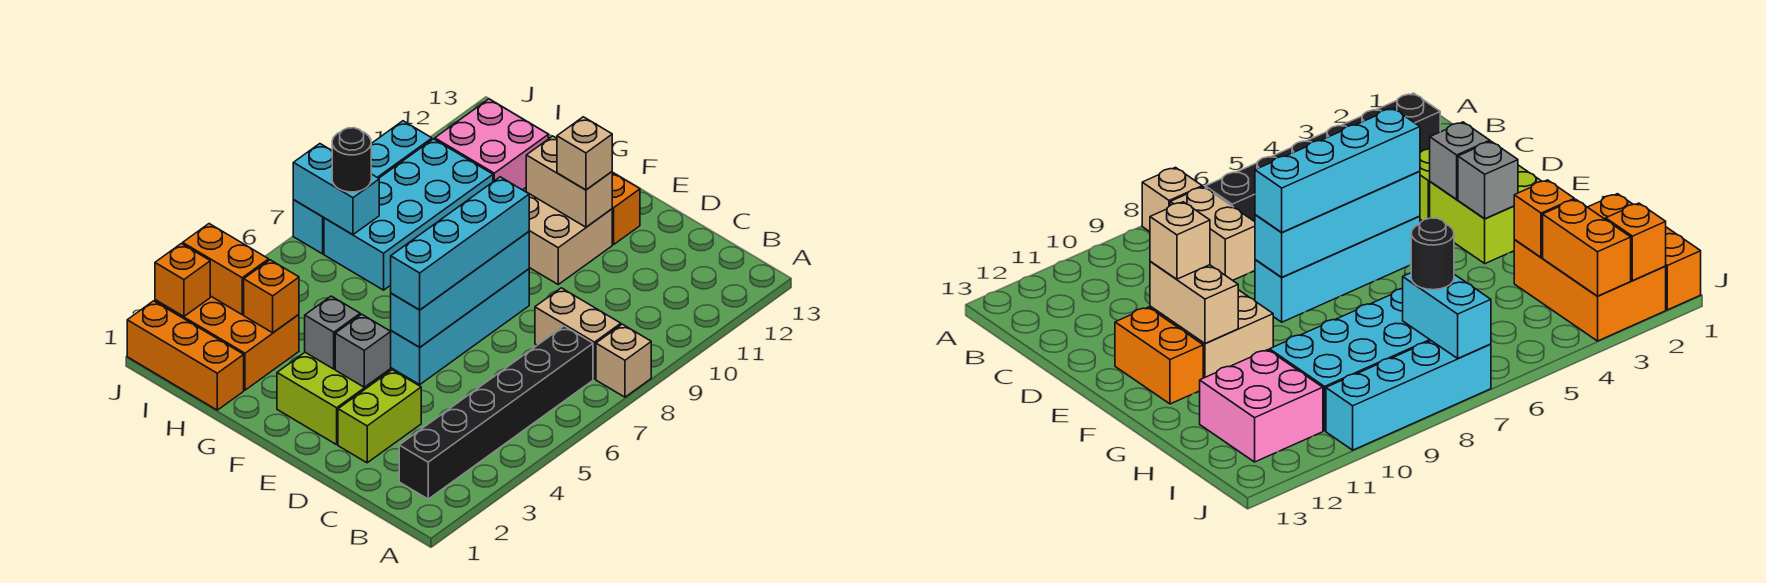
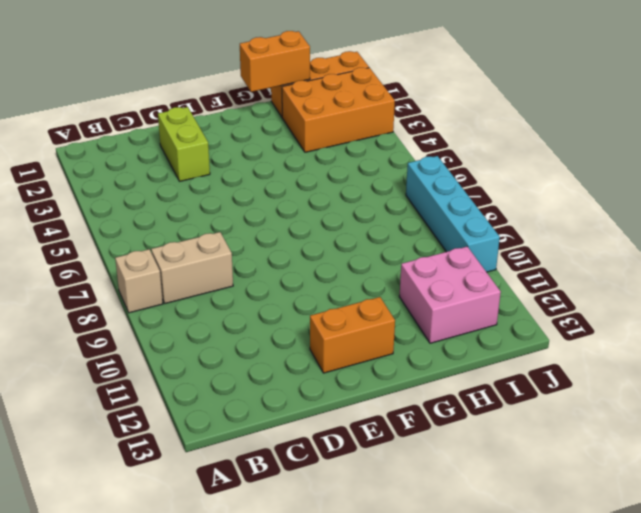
orange brick G1:H1 level 2 -> orange brick I3:J3 level 2
none -> black brick B2:B7 level 1
none -> lime brick E2:F3 level 1
none -> cyan brick E5:E8 level 1

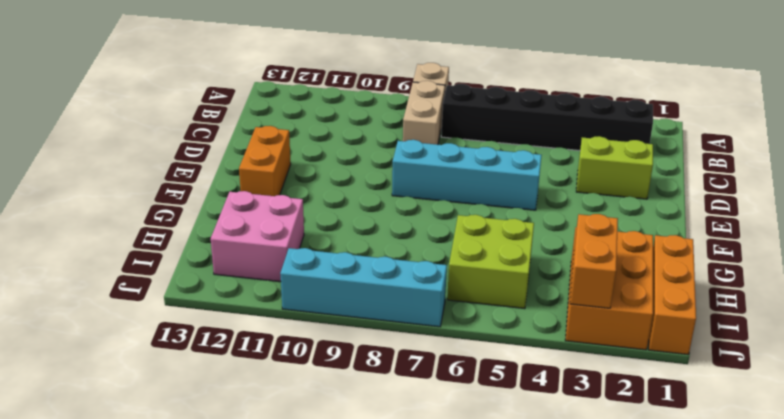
lime brick H5:I6 level 1 -> lime brick E2:F3 level 1
none -> tan brick E10:F11 level 1
none -> cyan brick H7:I10 level 1
none -> grey brick E3 level 2

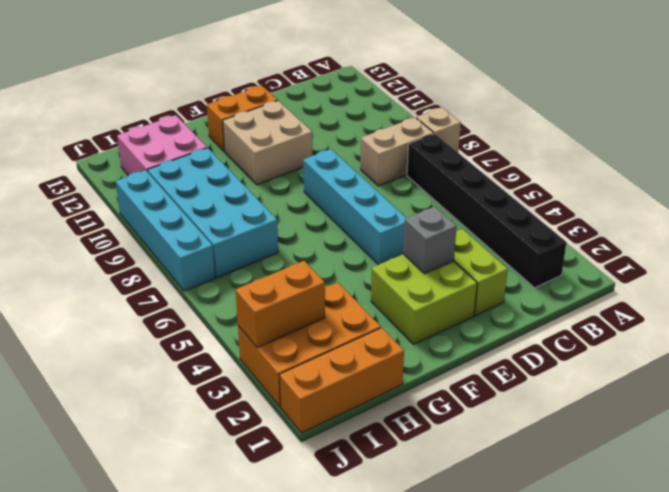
none -> cyan brick E5:E8 level 2
none -> tan brick E11:F11 level 2
none -> grey brick F3 level 2

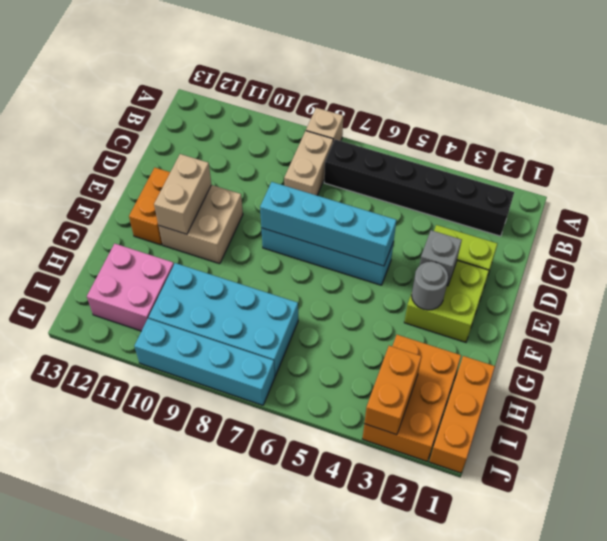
grey round brick F3 level 2 -> grey brick F3 level 2
none -> orange brick H3 level 2
none -> cyan brick I7:J7 level 2
none -> orange brick J2 level 2

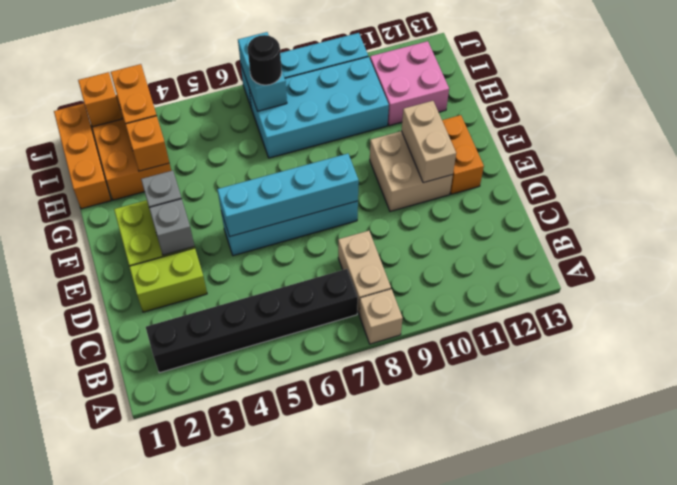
none -> cyan brick E5:E8 level 3
none -> tan brick E11 level 3

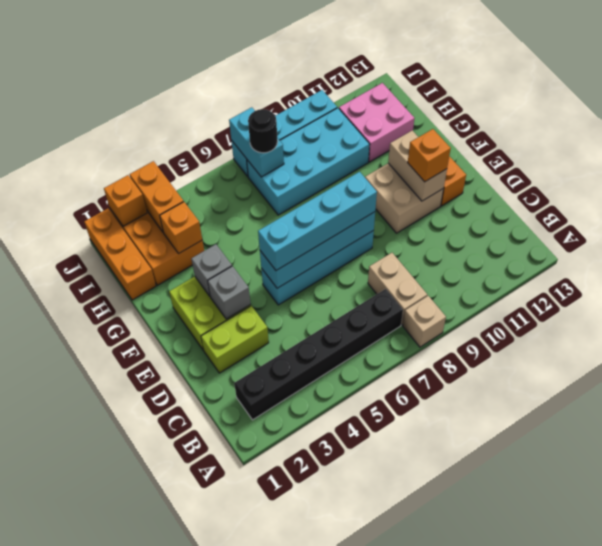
orange brick E11 level 3 -> tan brick E11 level 3

